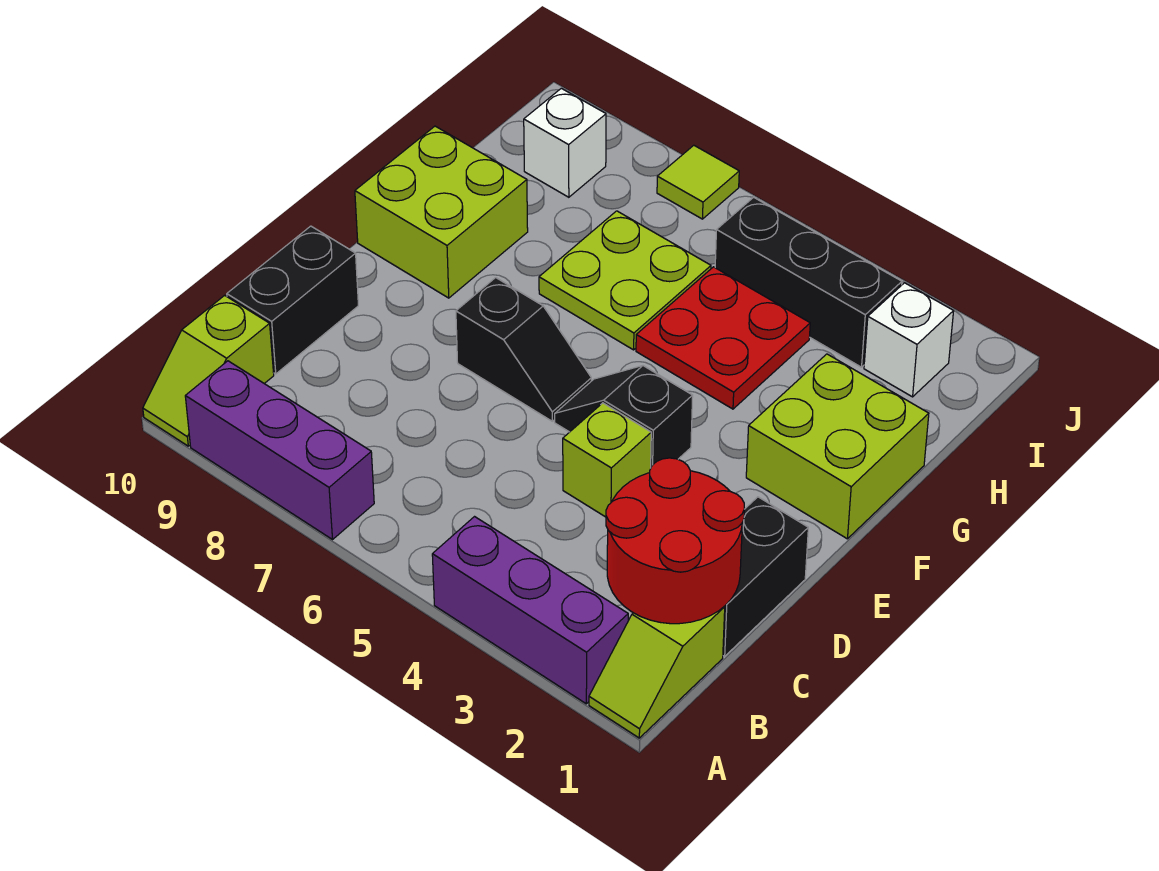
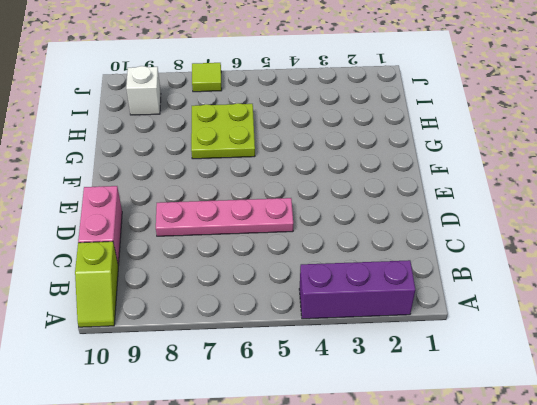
pink brick C10:D10 level 1 -> black brick C10:D10 level 1
pink plate D5:D8 level 1 -> none
none -> lime slope A1:B1 level 1 top B
none -> purple brick A7:A9 level 1
none -> black brick C1:D1 level 1

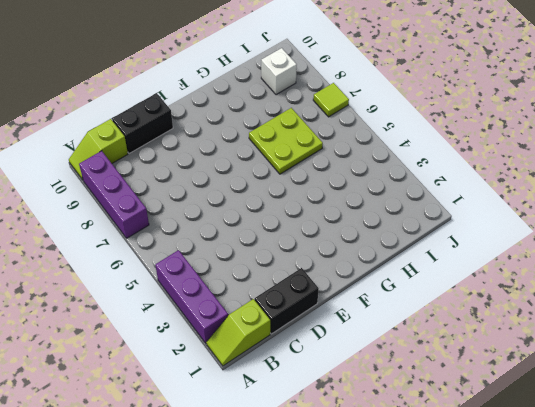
none -> lime brick D4 level 1
none -> black slope E4:E5 level 1 top 4
none -> black slope E6:E7 level 1 top 7

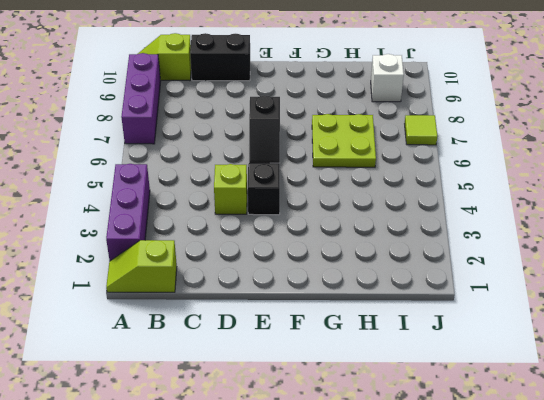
none -> black brick C1:D1 level 1
none -> lime brick F1:G2 level 1
none -> lime brick F9:G10 level 1

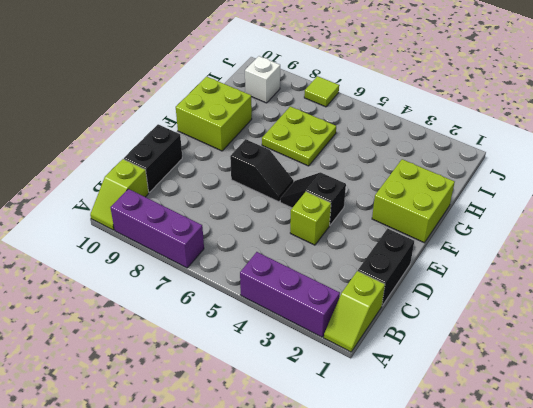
none -> red plate G4:H5 level 1
none -> white brick I2 level 1
none -> black brick I3:I5 level 1

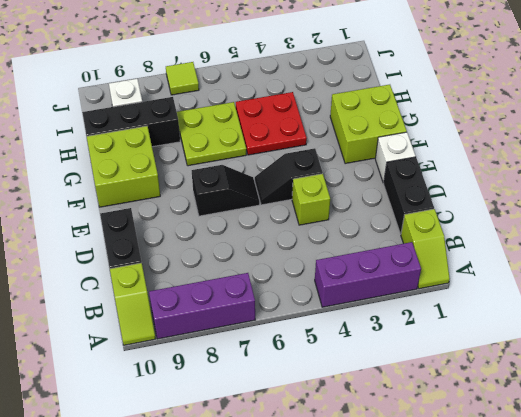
white brick E1 level 1 -> white brick I2 level 1
black brick H8:H10 level 1 -> black brick I3:I5 level 1
none -> red round brick B1:C2 level 2

